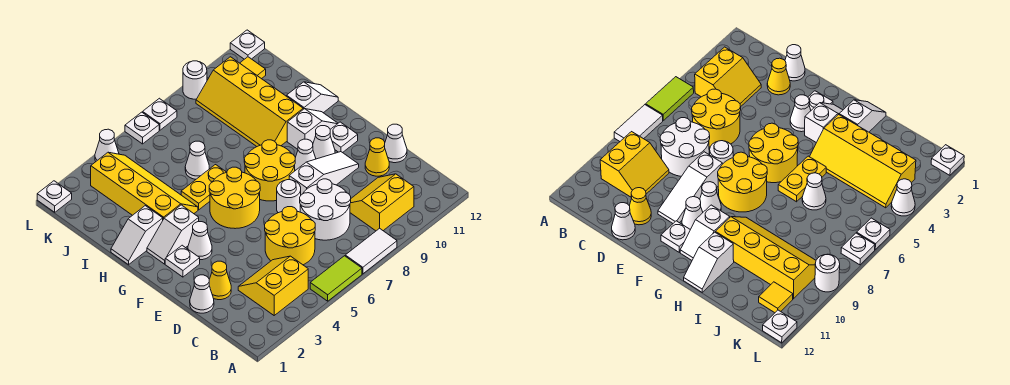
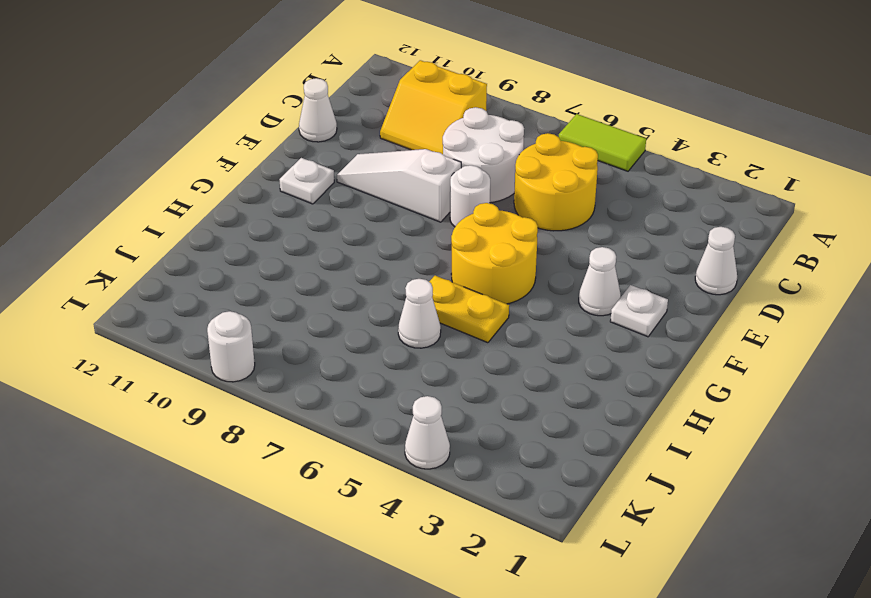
none -> white tile A7:A8 level 1
none -> yellow slope B3:C4 level 1 top B
none -> yellow cone D2 level 1
none -> yellow cone D11 level 1

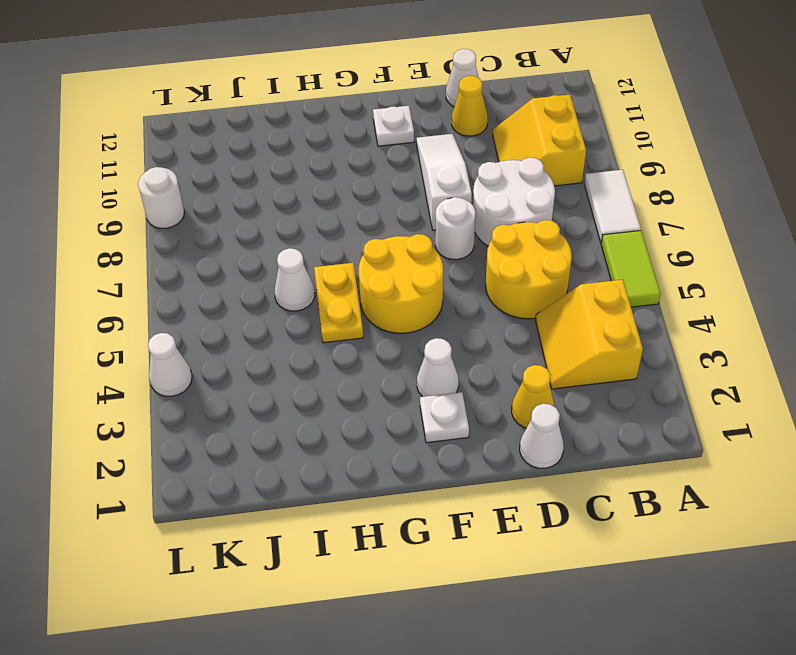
none -> yellow round brick F7:G8 level 1
none -> white cone F9 level 1
none -> white cone F10 level 1
none -> white slope G2:G3 level 1 top 3

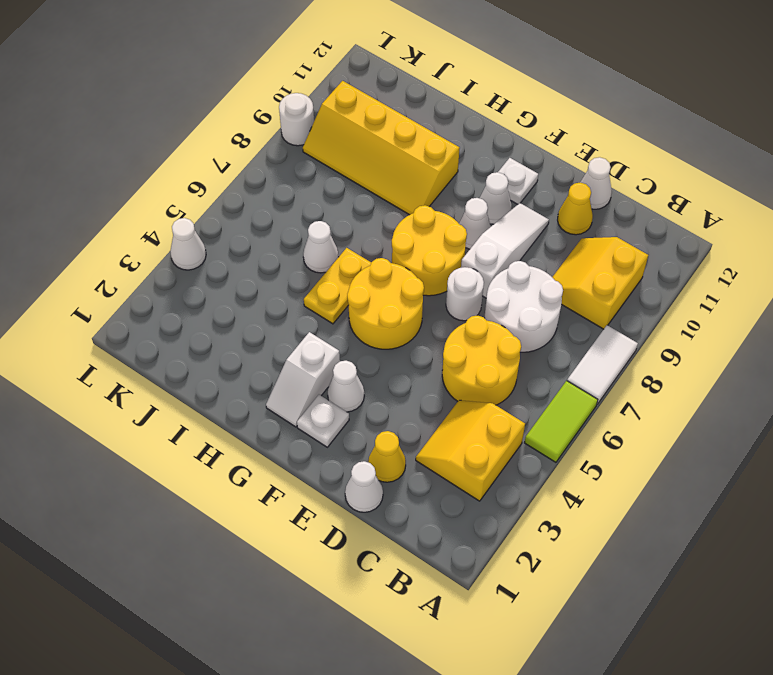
none -> white slope G10:G11 level 1 top 10
none -> white slope H1:H2 level 1 top 2
none -> yellow slope H3:K4 level 1 top 3
none -> white slope H11:H12 level 1 top 11

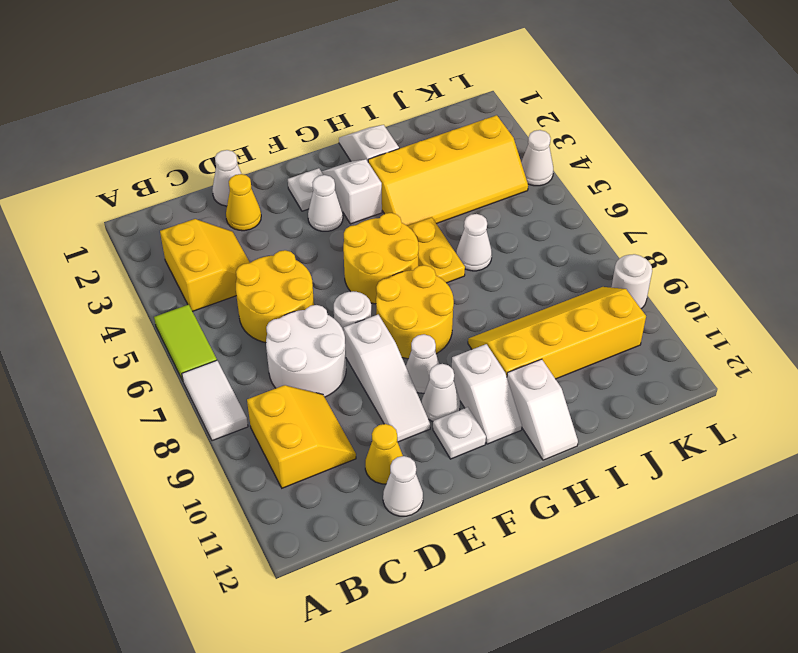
none -> yellow tile K11 level 1
none -> white plate L1 level 1
none -> white plate L6 level 1
none -> white plate L7 level 1

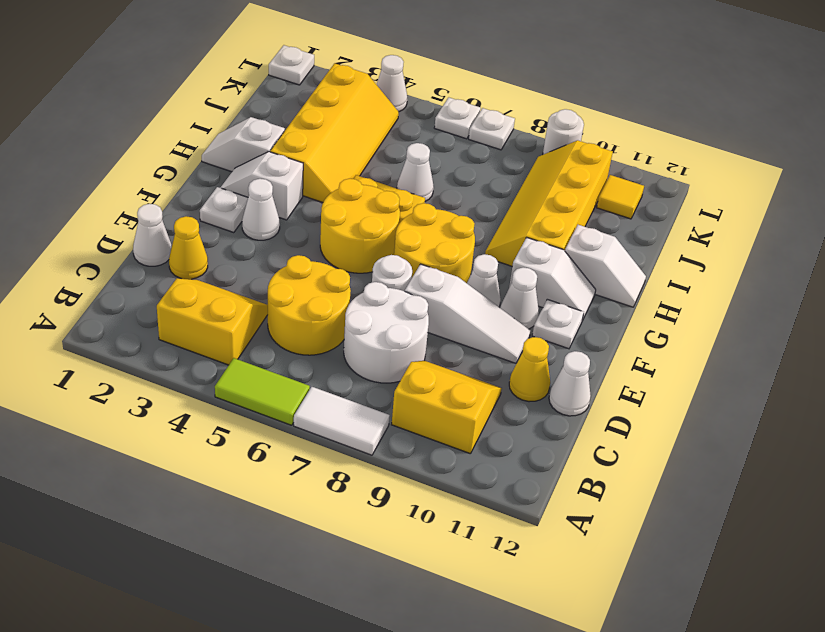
none -> white plate L12 level 1

